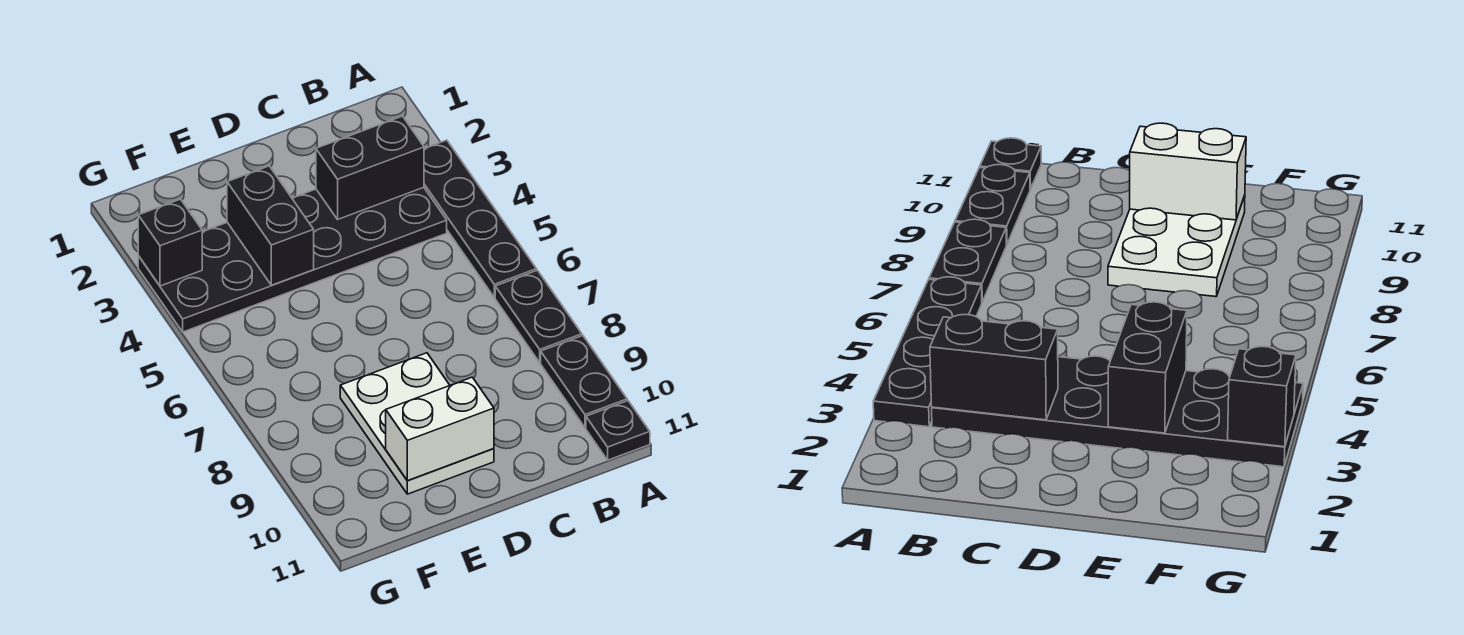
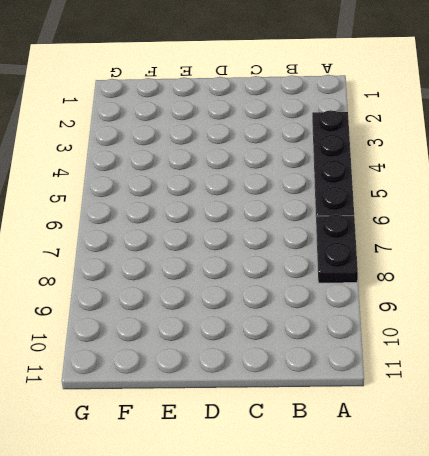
none -> black plate A9:A10 level 1
none -> black plate A11 level 1

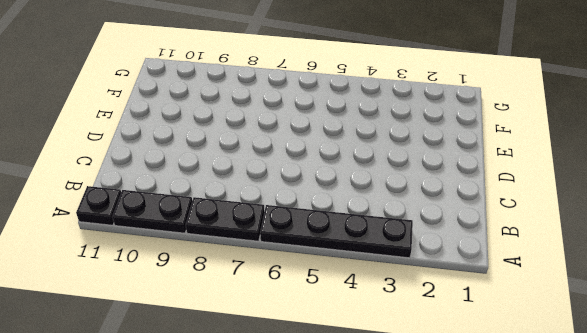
none -> black plate B3:G4 level 1
none -> white plate D8:E10 level 1

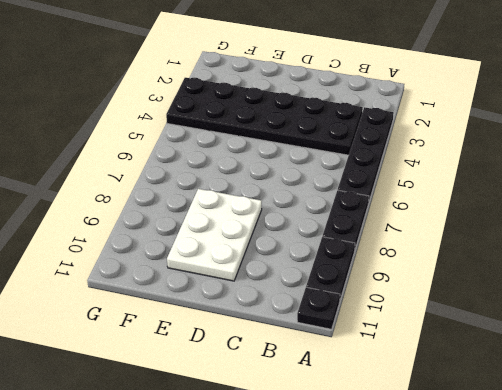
none -> black brick B3:C3 level 2
none -> white brick D10:E10 level 2

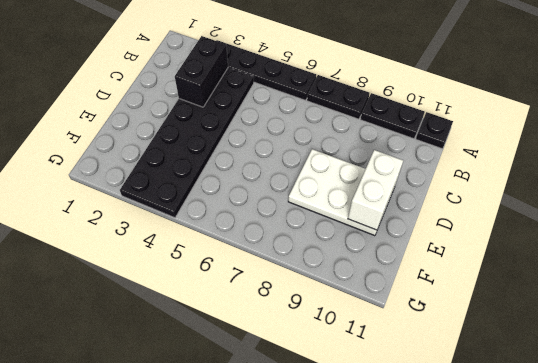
none -> black brick E3:E4 level 2
none -> black brick G3 level 2

